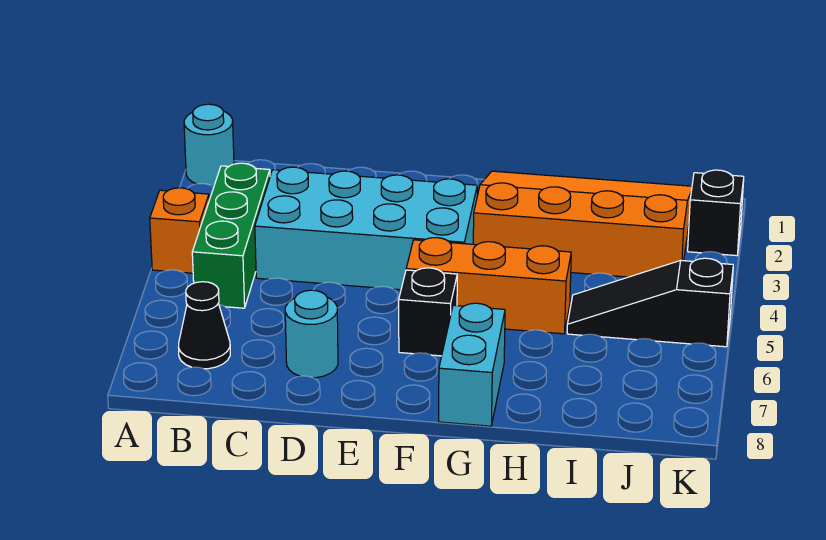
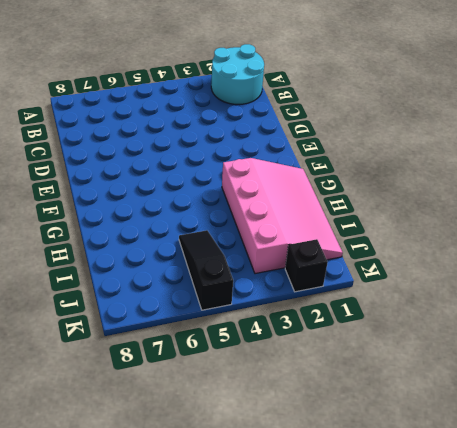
cyan round brick A1:B2 level 1 -> cyan round brick A1 level 1
pink slope G1:J3 level 1 top 3 -> orange slope G1:J3 level 1 top 3
none -> orange brick A4 level 1
none -> green brick B3:B5 level 1
none -> black cone B7 level 1

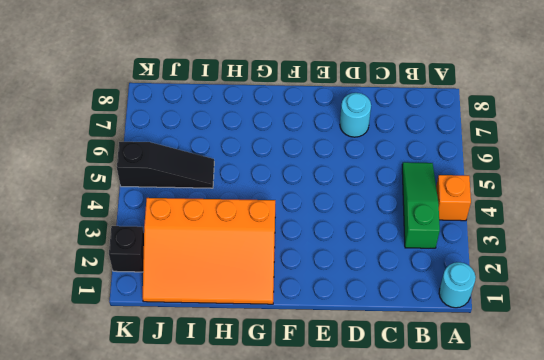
green slope B3:B5 level 1 top 3 -> green brick B3:B5 level 1
none -> black cone B7 level 1
none -> cyan brick C3:F4 level 1
none -> orange brick F5:H5 level 1

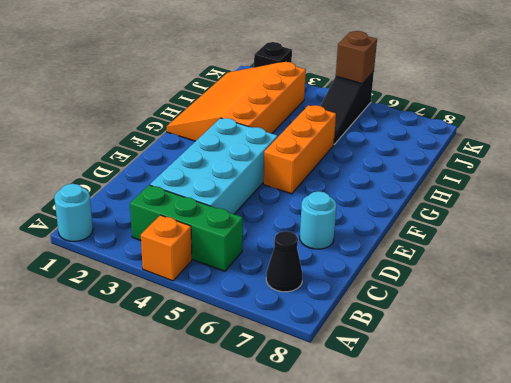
brown brick K5 level 2 -> none
none -> black brick F6 level 1
none -> cyan brick G7:G8 level 1

